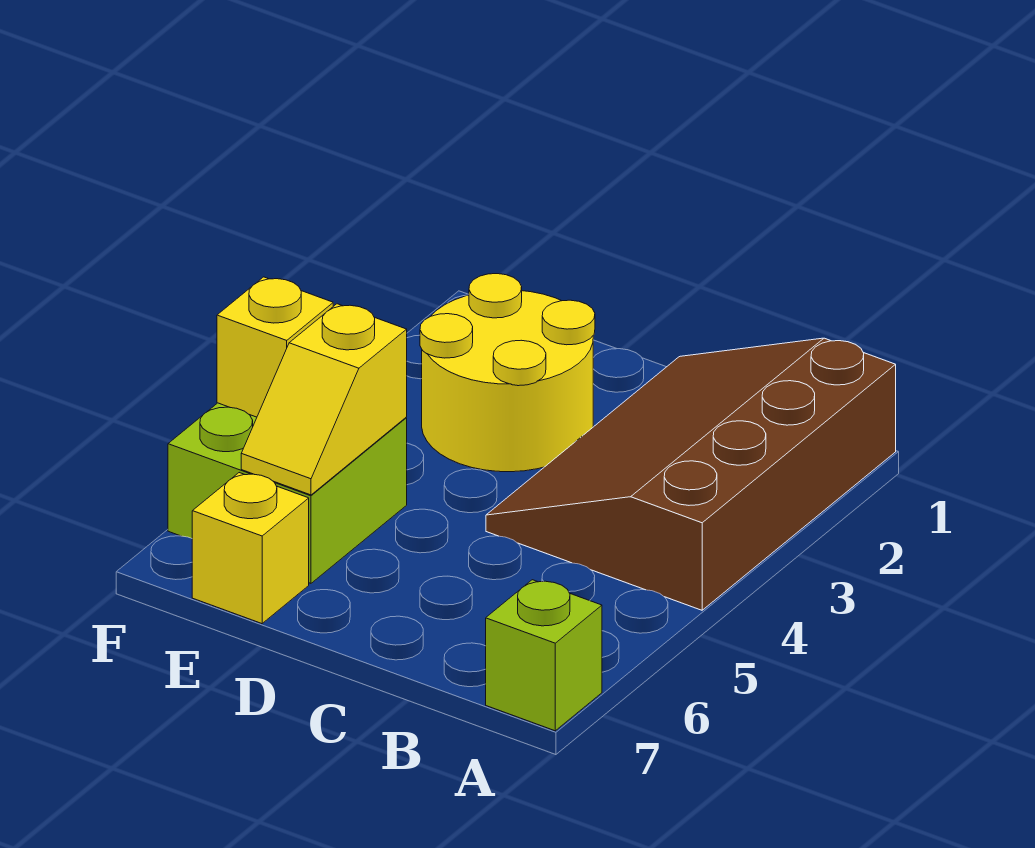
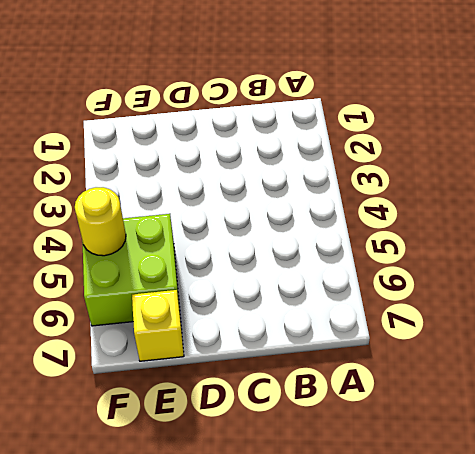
yellow round brick F5 level 2 -> yellow brick F5 level 2
none -> brown slope A1:C4 level 1 top A
none -> lime brick A7 level 1

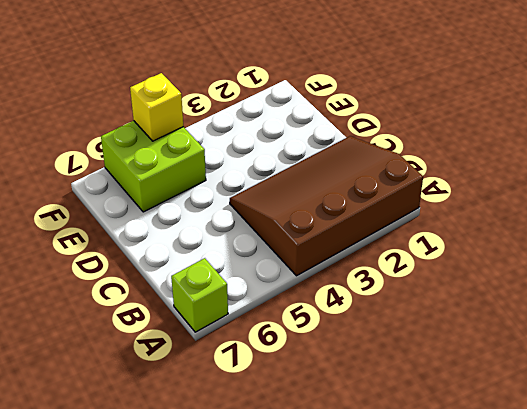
none -> yellow round brick D2:E3 level 1
none -> yellow brick E7 level 1

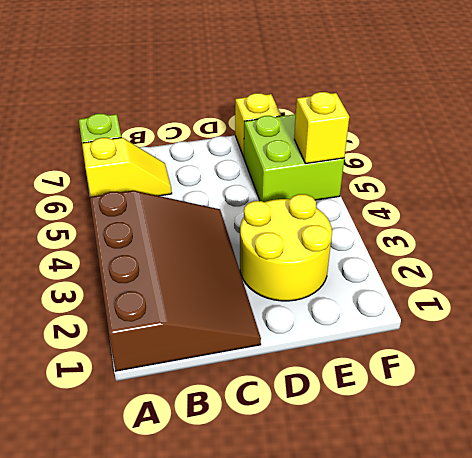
yellow slope A6:B6 level 1 top A -> yellow slope E5:E6 level 2 top 5

